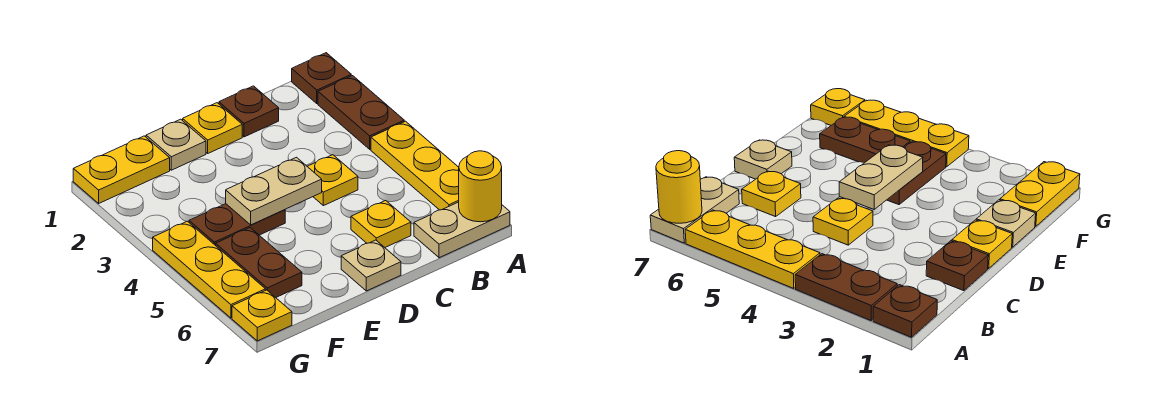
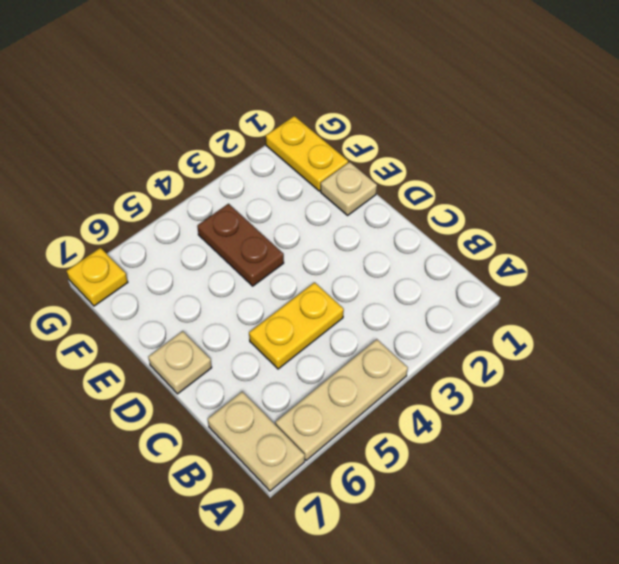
tan plate A4:A6 level 1 -> yellow plate A4:A6 level 1
yellow plate C4:C5 level 1 -> yellow plate C4 level 1
none -> brown plate A1 level 1
none -> brown plate A2:A3 level 1
none -> brown plate C1 level 1

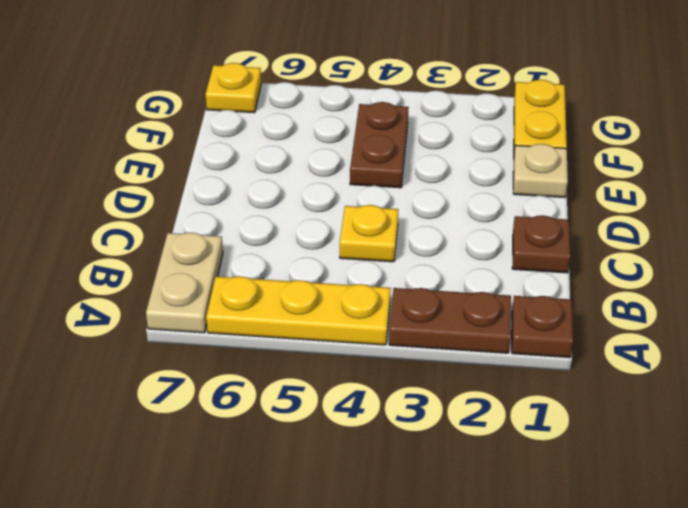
none -> yellow plate C6 level 1
none -> yellow plate D1 level 1
none -> tan plate D7 level 1

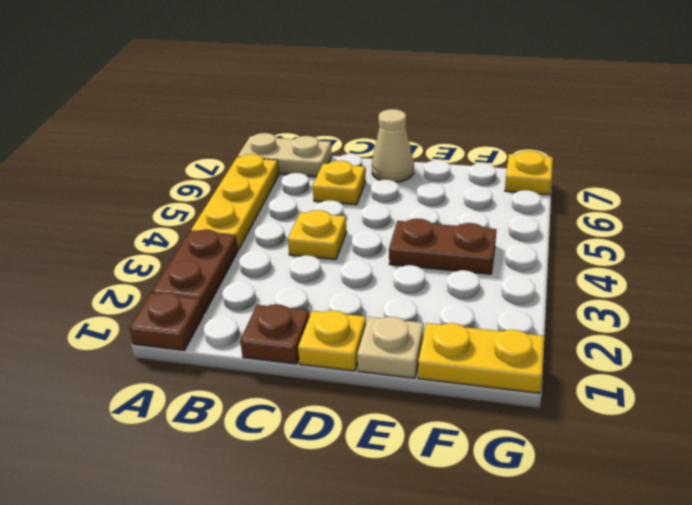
tan cone D7 level 1 -> tan plate D7 level 1
none -> brown plate F5:F6 level 1
none -> yellow plate G4:G6 level 1
none -> yellow round brick A7 level 2

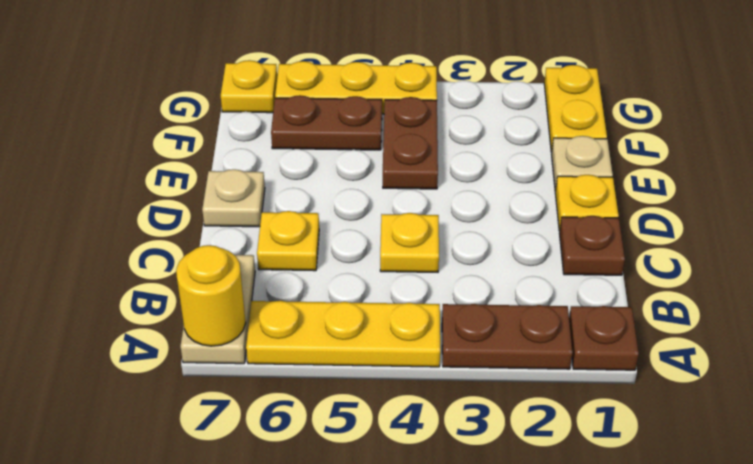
none -> tan plate D4:E4 level 2

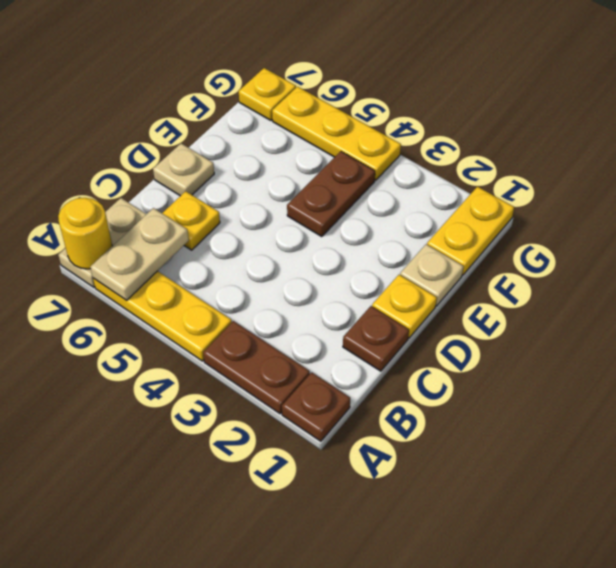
tan plate A6:B6 level 2 -> tan plate D4:E4 level 2
none -> yellow plate C4 level 1
none -> brown plate F5:F6 level 1

